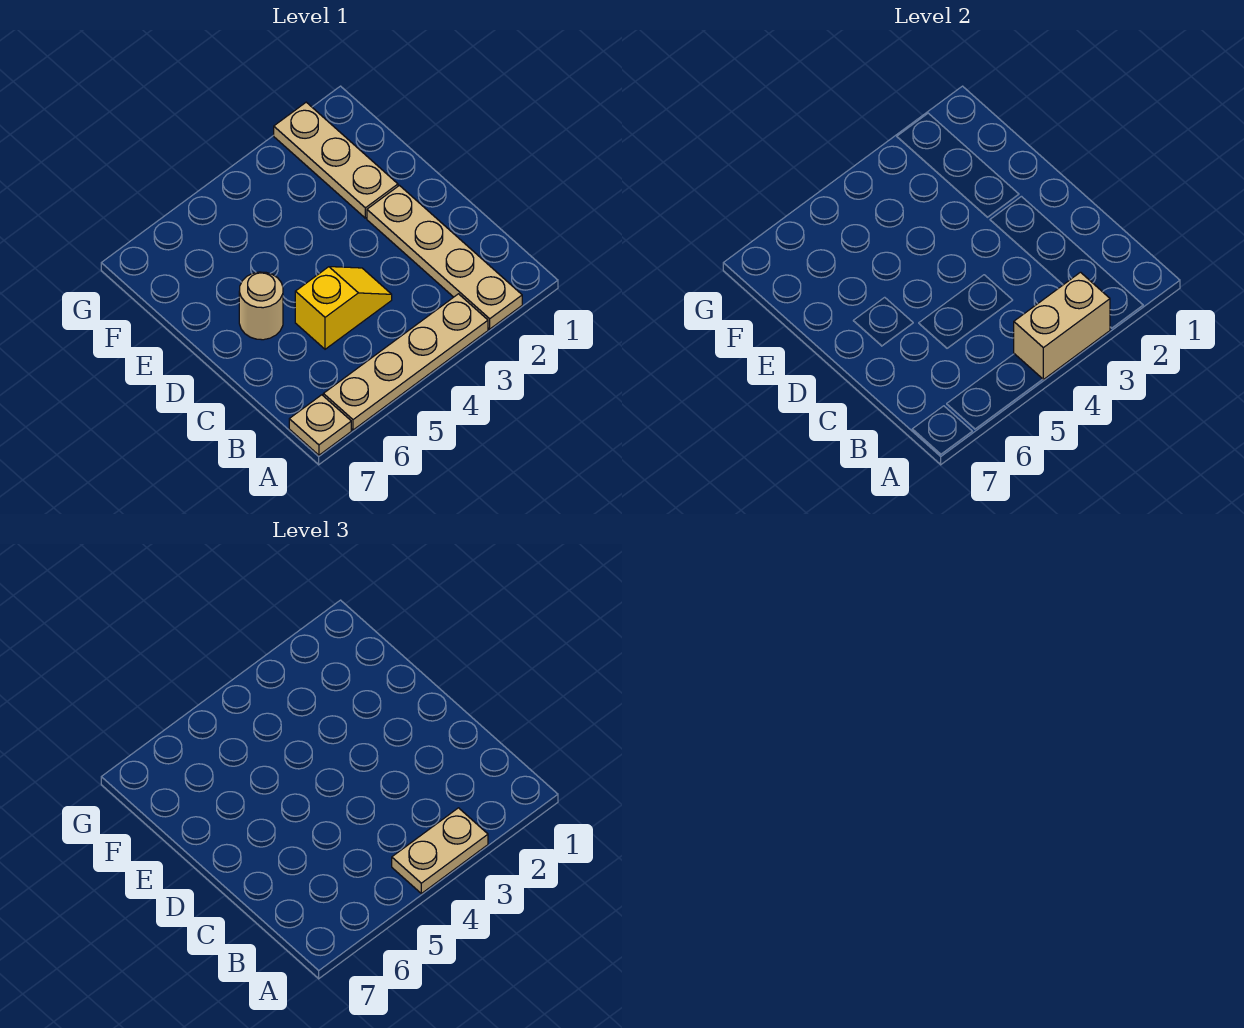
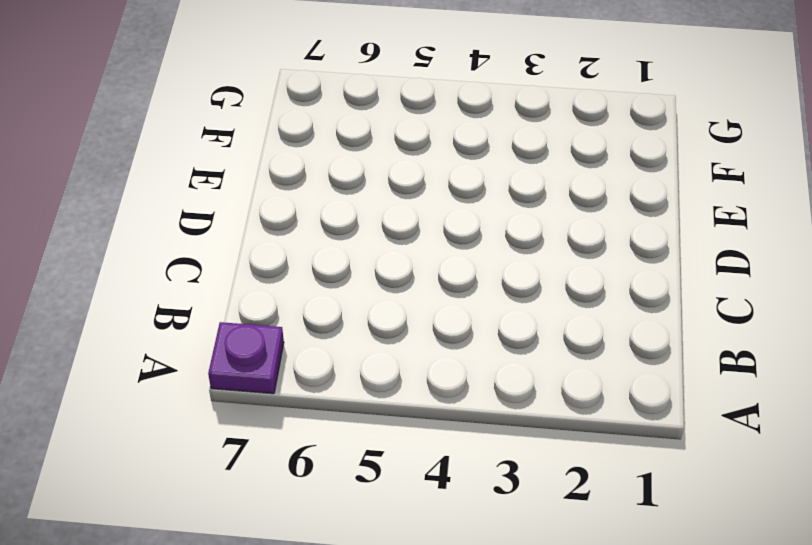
purple plate A7 level 1 -> tan plate A7 level 1
none -> tan plate A2:D2 level 1
none -> tan plate A3:A6 level 1

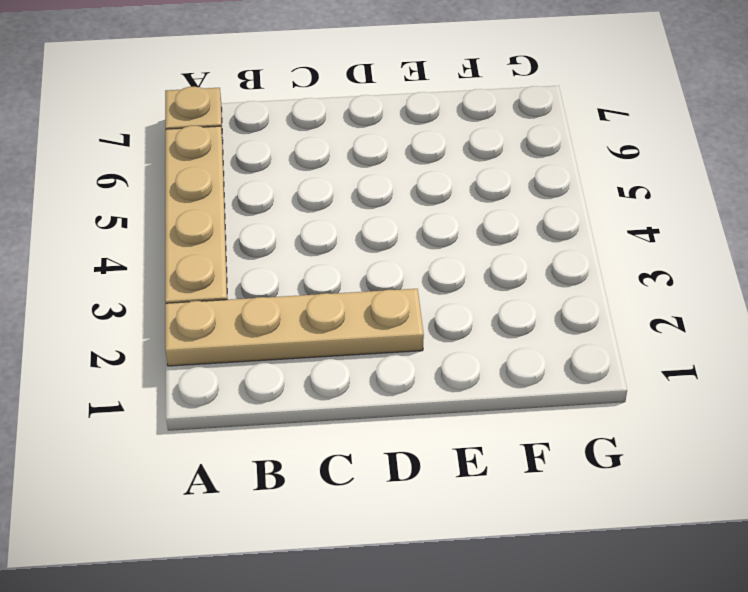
none -> yellow slope C4:C5 level 1 top 5
none -> tan round brick D6 level 1

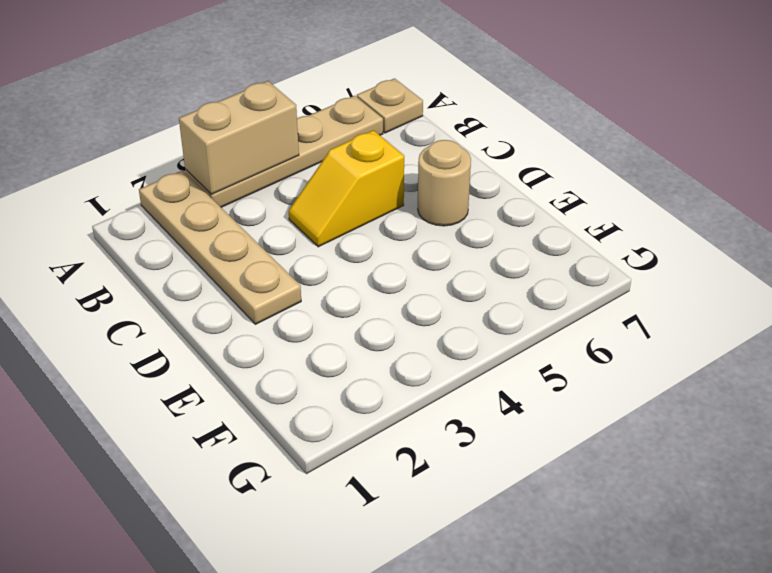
none -> tan plate E2:G2 level 1
none -> tan plate A3:A4 level 3

